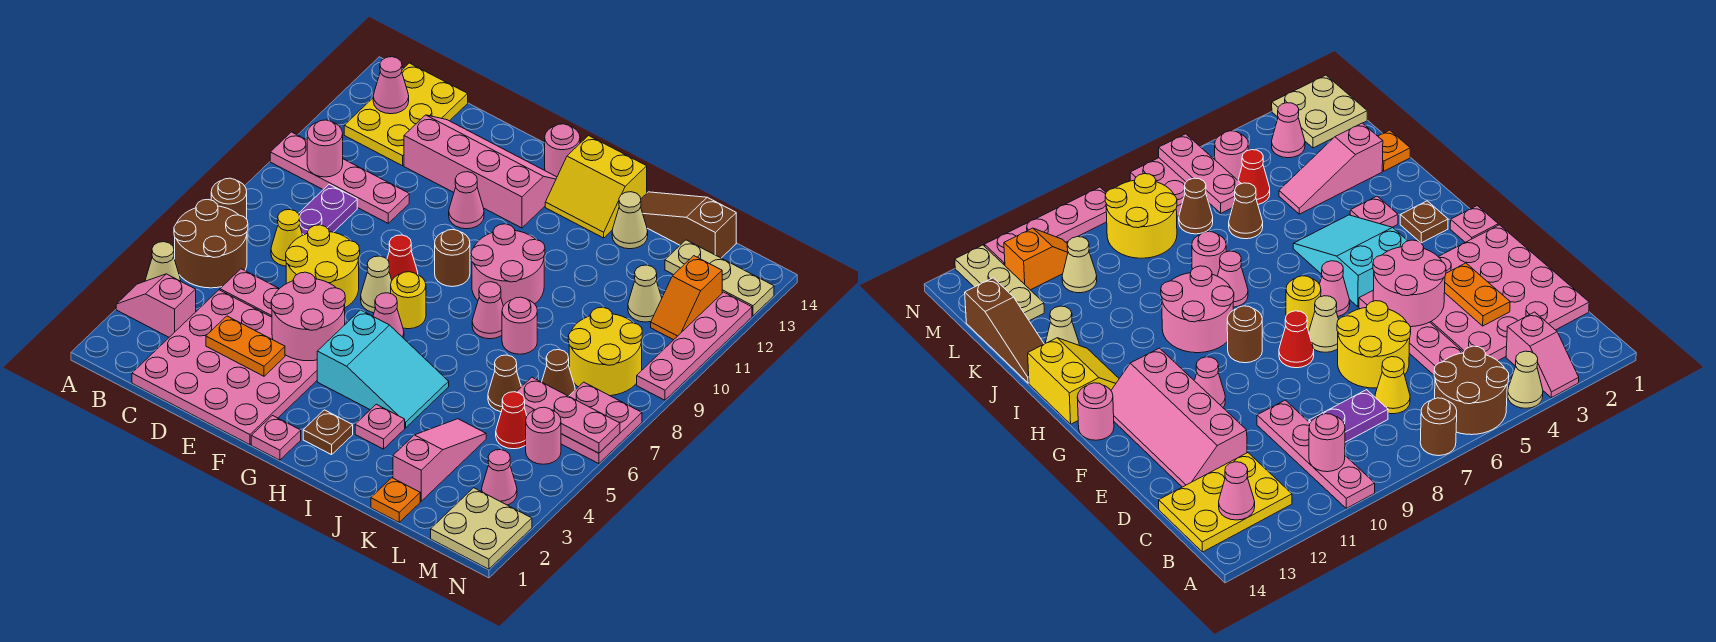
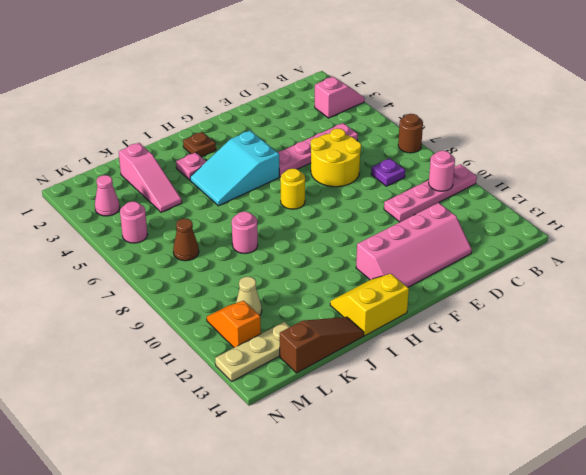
purple plate C8 level 1 -> purple plate C8:C9 level 1
none -> tan cone A4 level 1
none -> brown round brick A5:B6 level 1
none -> yellow plate B12:C14 level 1
none -> pink plate C1:F4 level 1

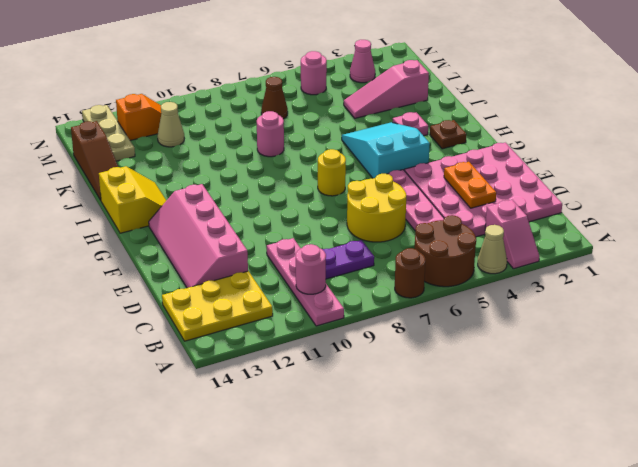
none -> yellow cone C7 level 1
none -> tan cone F7 level 1
none -> red cone F8 level 1
none -> pink cone F11 level 1

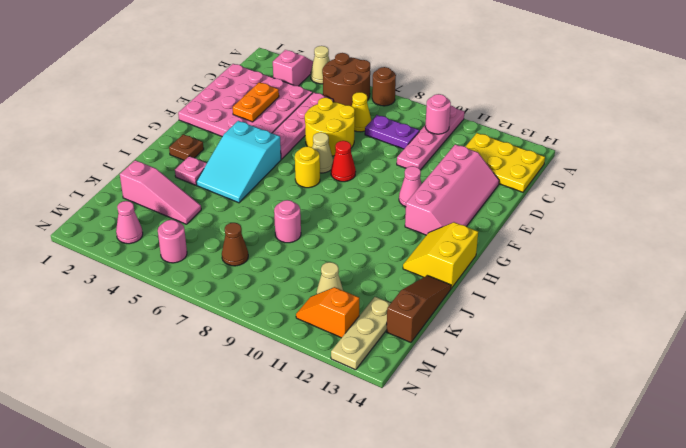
none -> pink plate G1 level 1
none -> pink cone G6 level 1
none -> brown round brick G9 level 1
none -> pink round brick G14 level 1

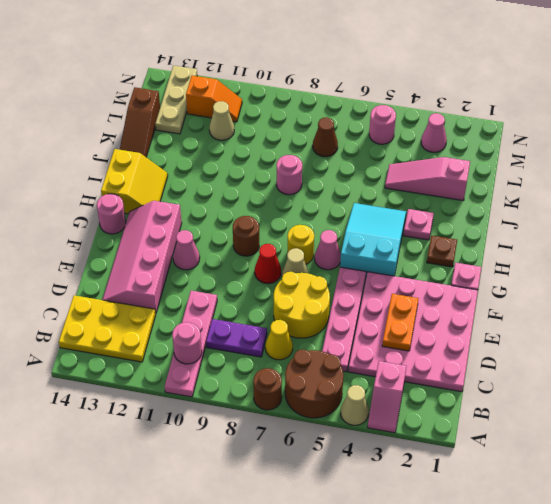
none -> pink round brick H9:I10 level 1
none -> pink cone I8 level 1
none -> tan cone J13 level 1
none -> orange plate K1 level 1

